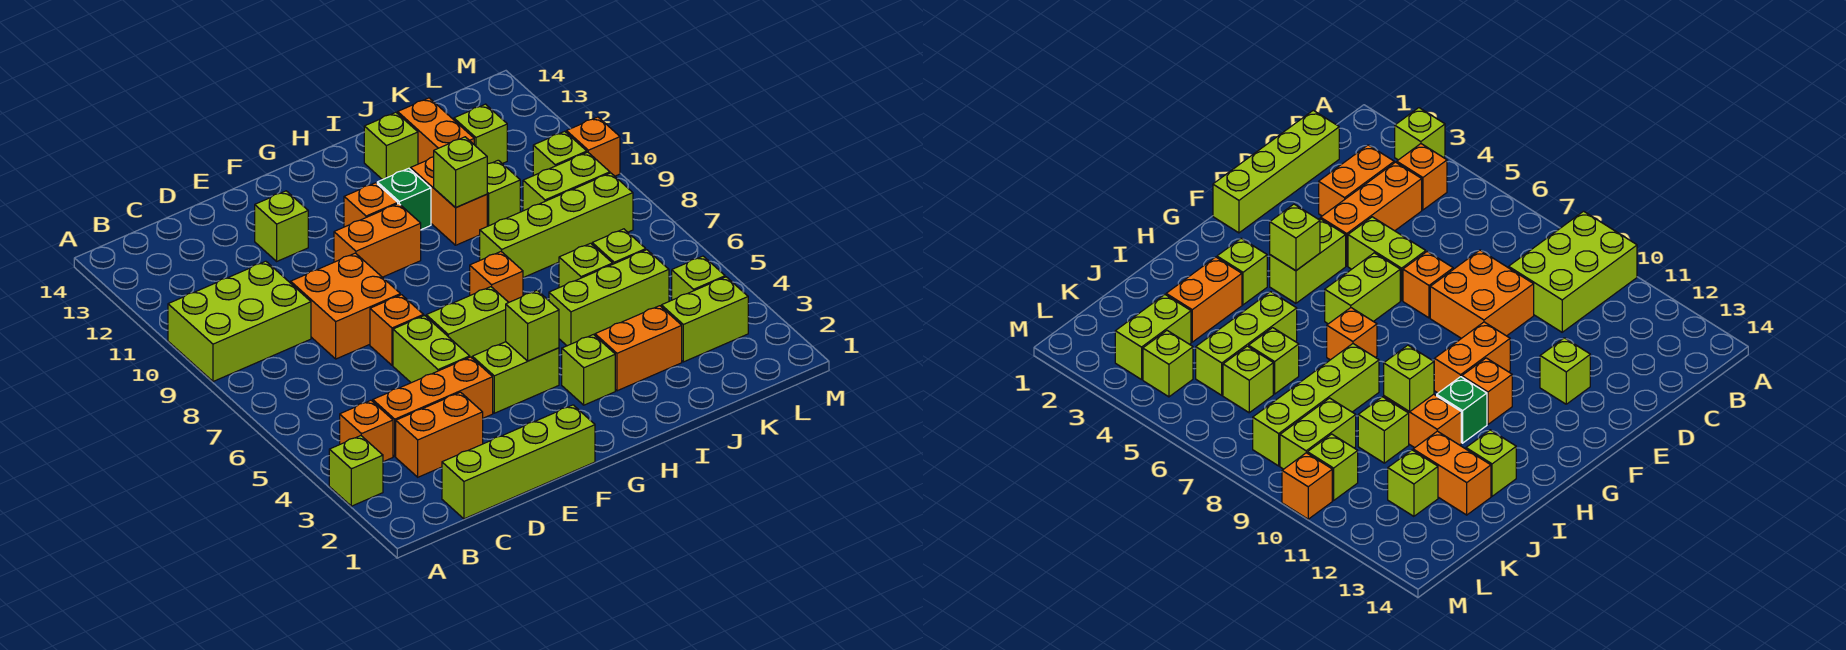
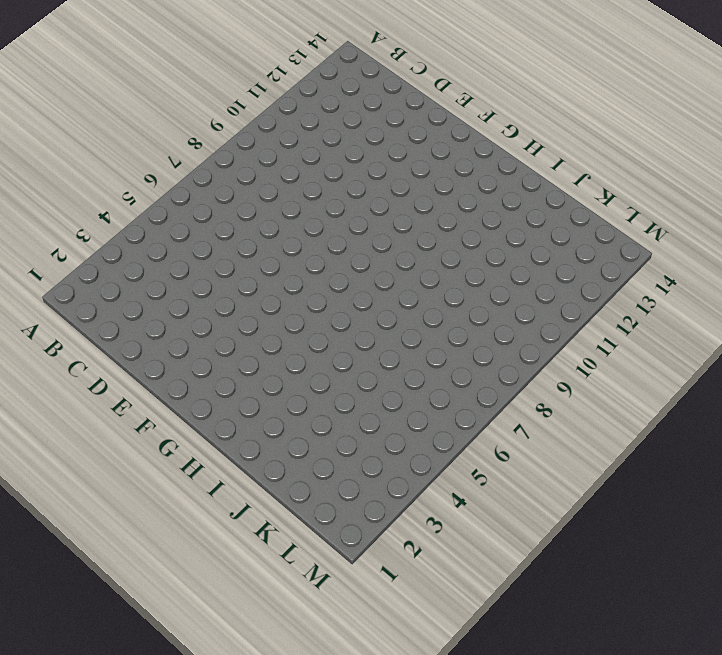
none -> lime brick A3 level 1
none -> lime brick A9:C10 level 1
none -> orange brick B4 level 1
none -> lime brick C1:F1 level 1

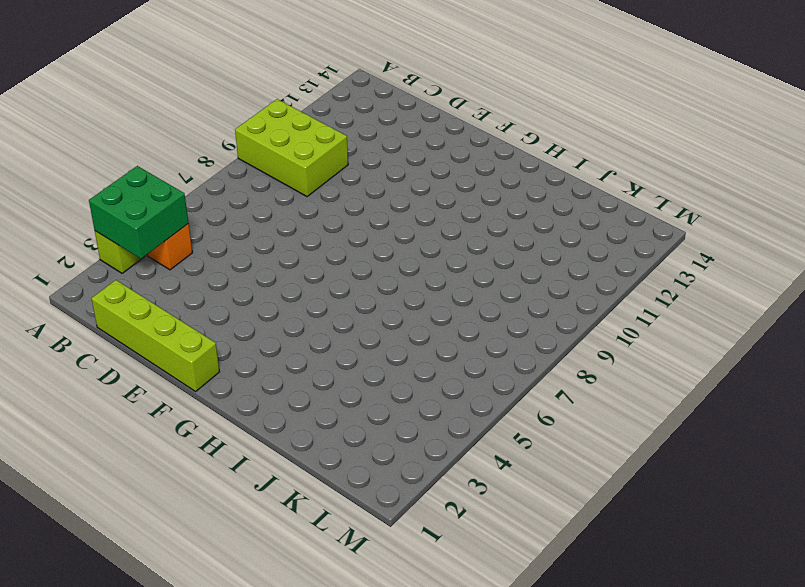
green brick A3:B4 level 2 -> none
none -> orange brick C3:D3 level 1
none -> orange brick C4:E4 level 1
none -> orange brick D8:E9 level 1
none -> lime brick E5:E6 level 1

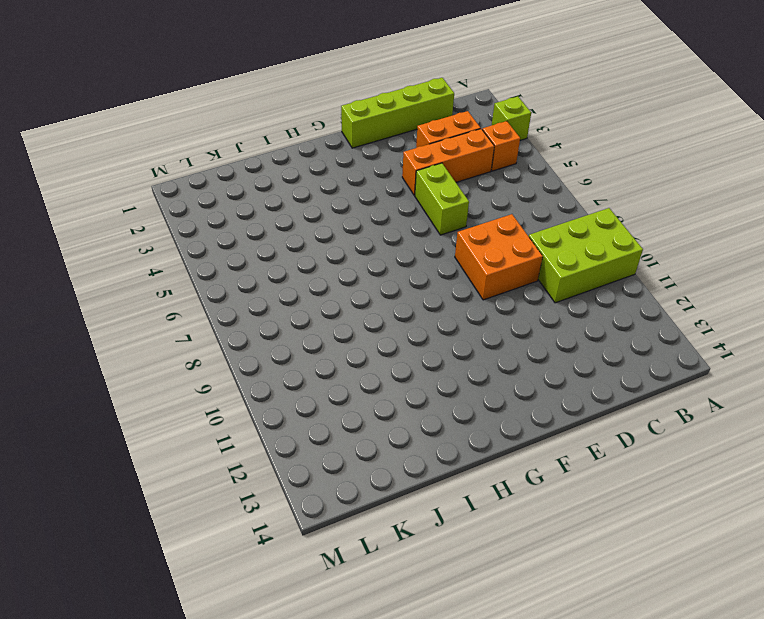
none -> orange brick E7 level 1
none -> lime brick E12 level 1
none -> lime brick F4:G4 level 1
none -> lime brick F6:G6 level 1

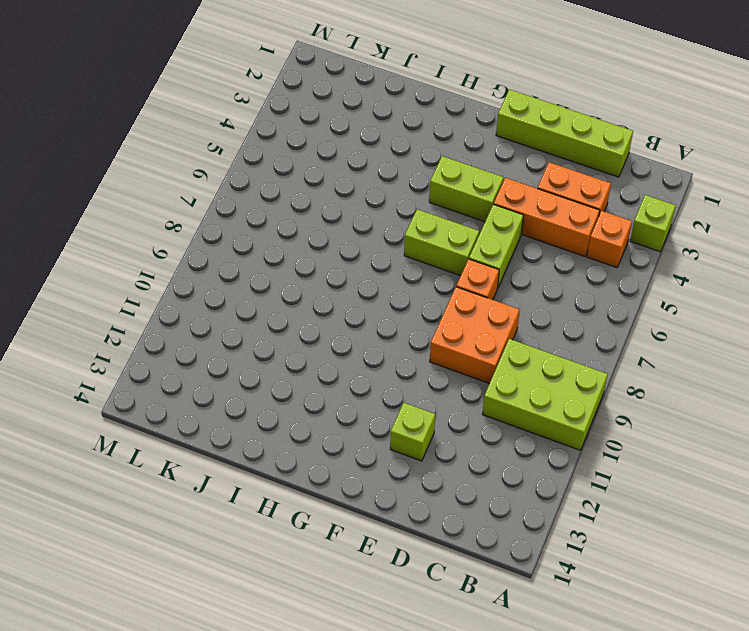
none -> orange brick F10:G10 level 1
none -> orange brick G11 level 1
none -> lime brick H3 level 1
none -> orange brick H7 level 1

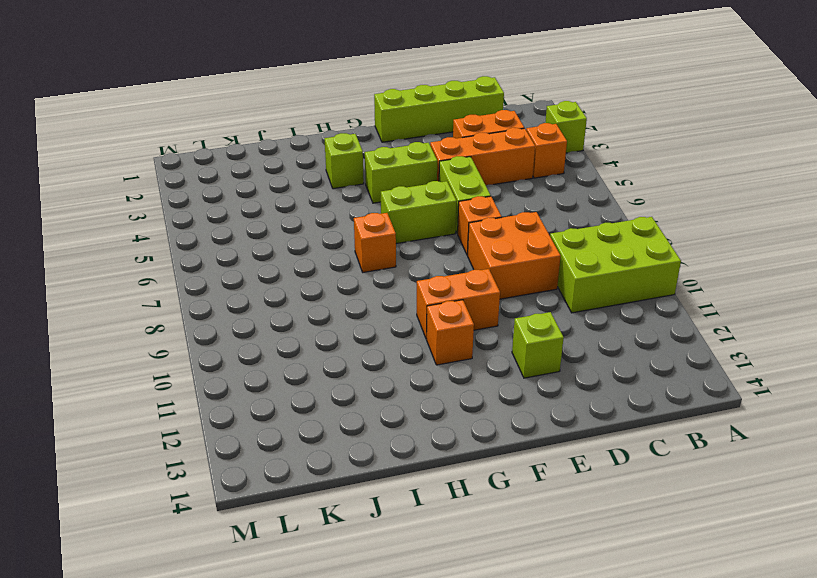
none -> green brick H11 level 1
none -> orange brick I3:J3 level 1
none -> lime brick I5:K5 level 1
none -> lime brick I8:L8 level 1

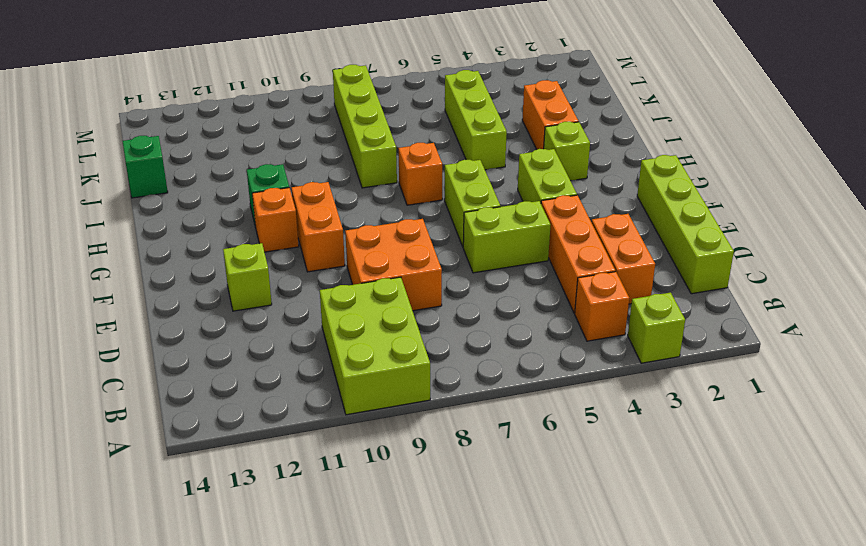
green brick J14 level 1 -> none
none -> orange brick E7 level 1
none -> orange brick I10:I11 level 1
none -> lime brick I13 level 1
none -> lime brick J6 level 1

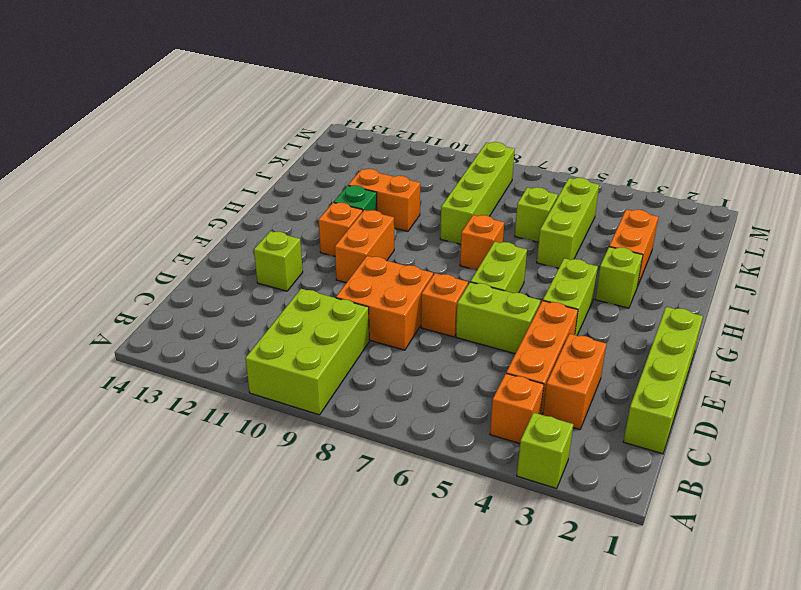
none -> lime brick I13 level 1
none -> lime brick J10 level 1
none -> orange brick J12:J13 level 1
none -> lime brick K3:L3 level 1

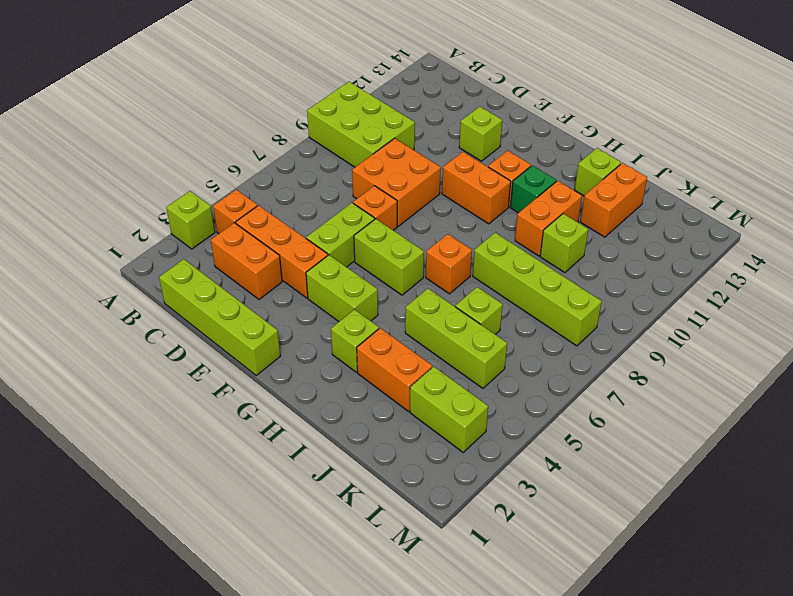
none -> lime brick K6 level 1
none -> lime brick K9:L9 level 1
none -> lime brick K12 level 1
none -> lime brick L4 level 1

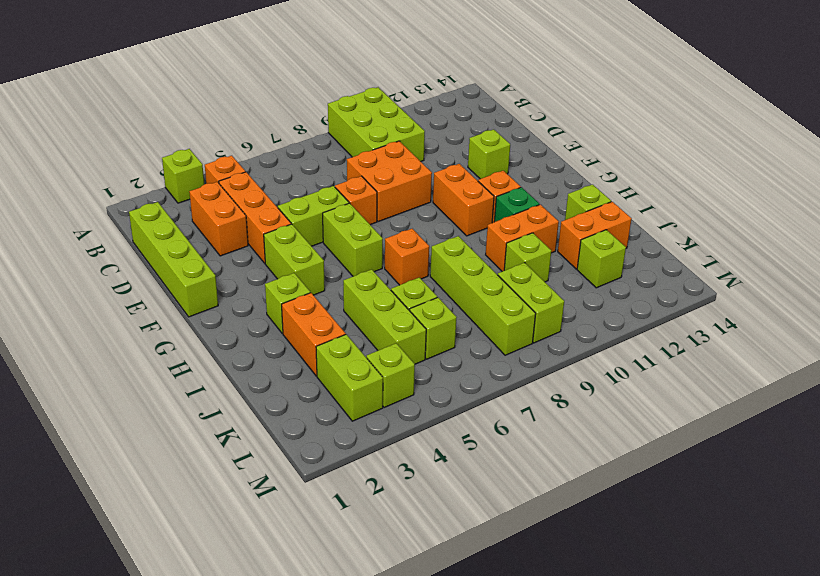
none -> lime brick L10 level 1
none -> orange brick M10 level 1
none -> lime brick G4 level 2
none -> lime brick I10 level 2

